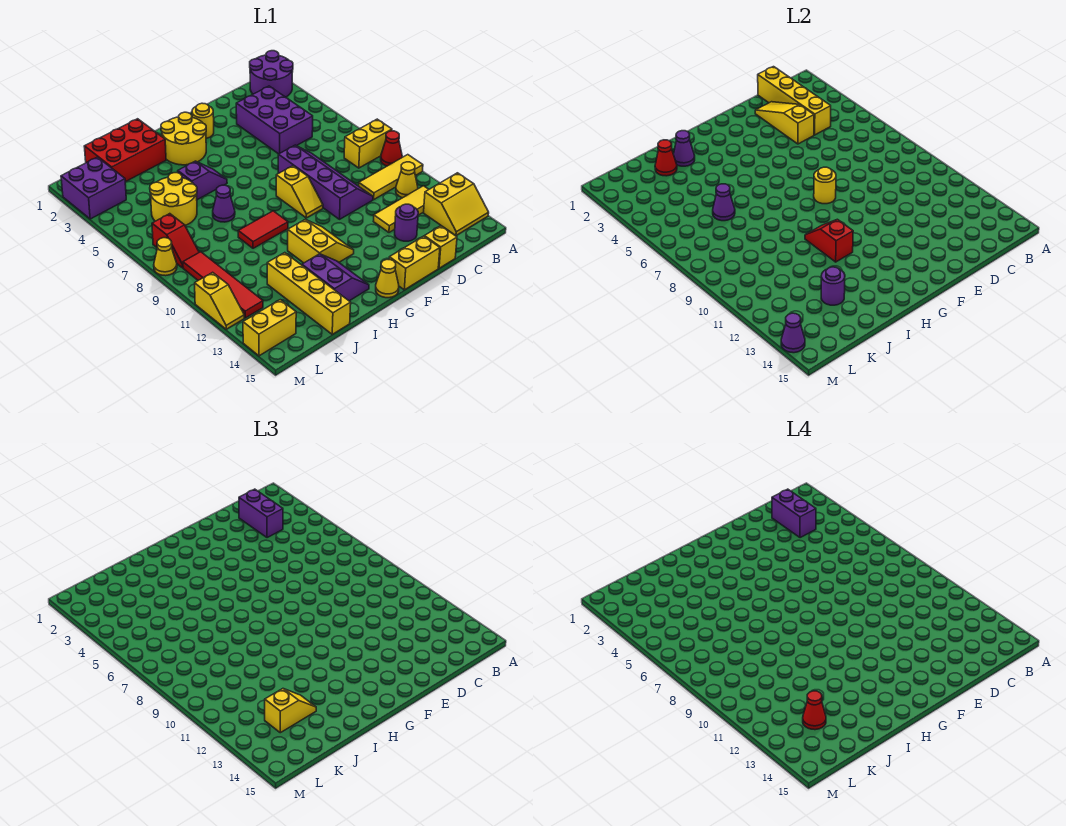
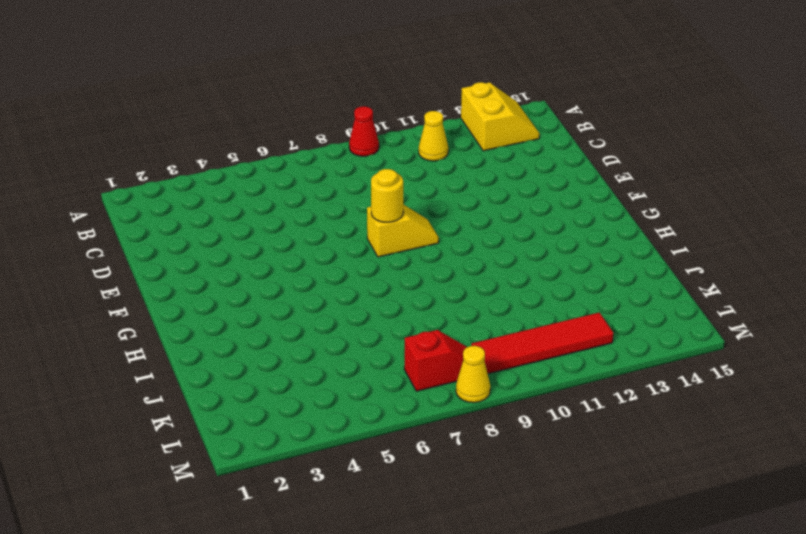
none -> purple round brick A1:B2 level 1
none -> yellow brick A8:B8 level 1
none -> yellow tile A10:C10 level 1
none -> yellow tile B12:D12 level 1

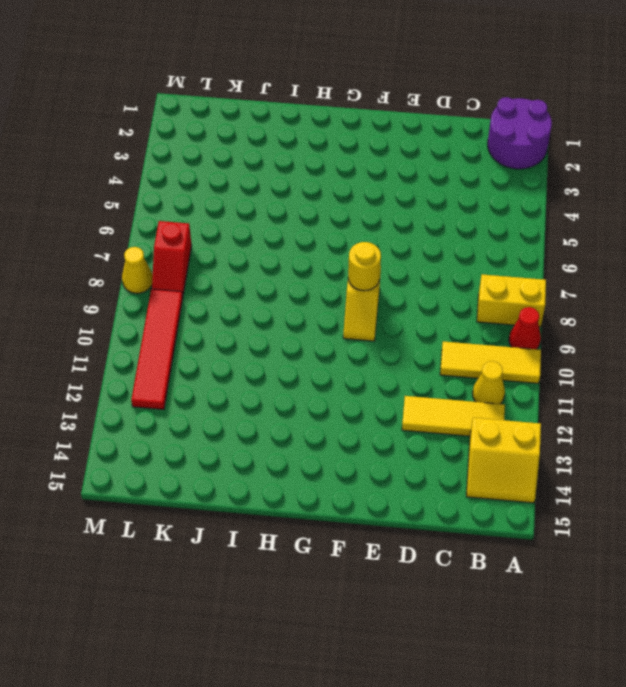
none -> purple brick C3:D5 level 1
none -> purple slope D7:E10 level 1 top E
none -> purple round brick D13 level 1
none -> yellow brick D15 level 1

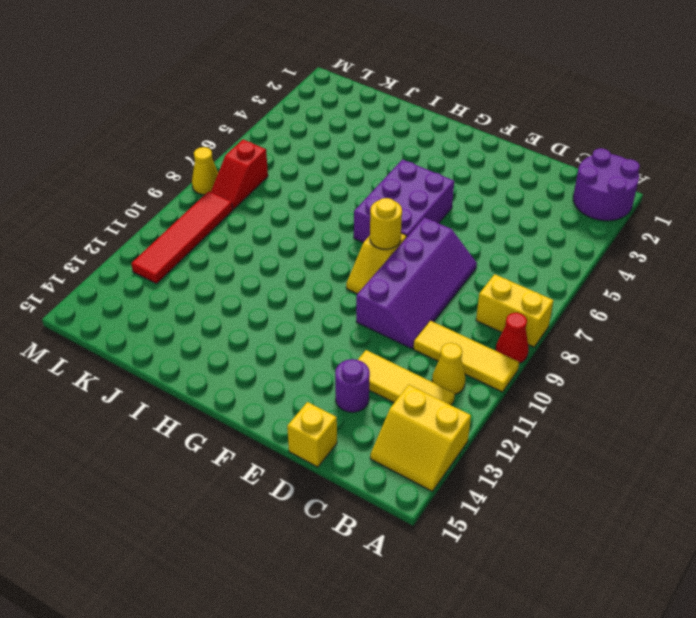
purple brick F5:G7 level 1 -> purple brick C3:D5 level 1
none -> yellow brick E15:F15 level 1
none -> yellow round brick F2 level 1
none -> yellow round brick G2:H3 level 1
none -> yellow slope G11:H12 level 1 top H

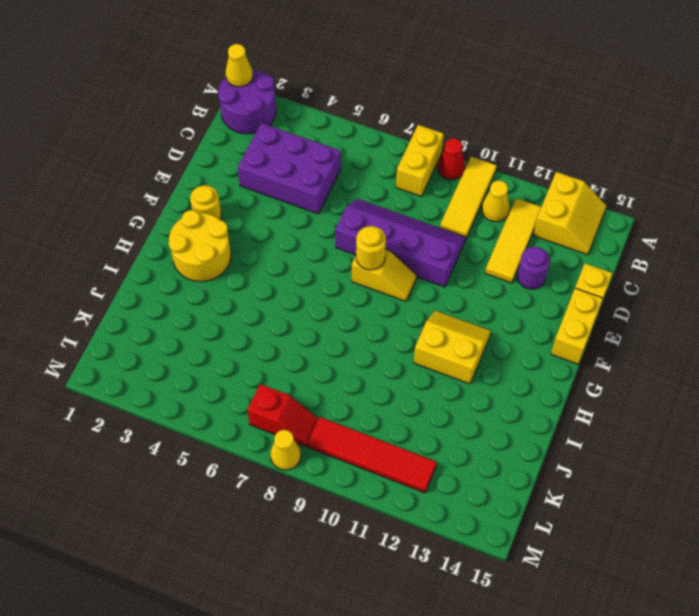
yellow cone A1 level 2 -> yellow cone G15 level 1
none -> purple slope H5:I5 level 1 top I
none -> red tile H9:I9 level 1
none -> purple slope H13:I14 level 1 top I
none -> red brick I1:K2 level 1

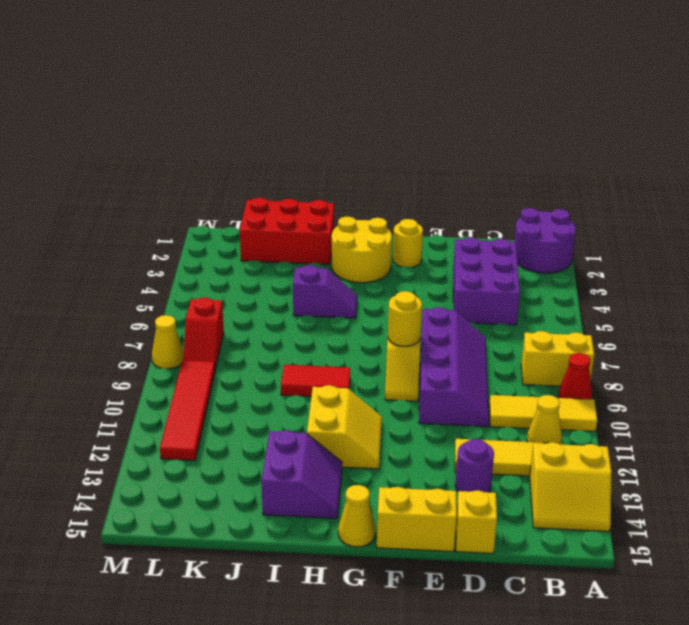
none -> purple cone I7 level 1
none -> yellow round brick J5:K6 level 1
none -> yellow brick J12:J15 level 1
none -> purple brick L2:M3 level 1

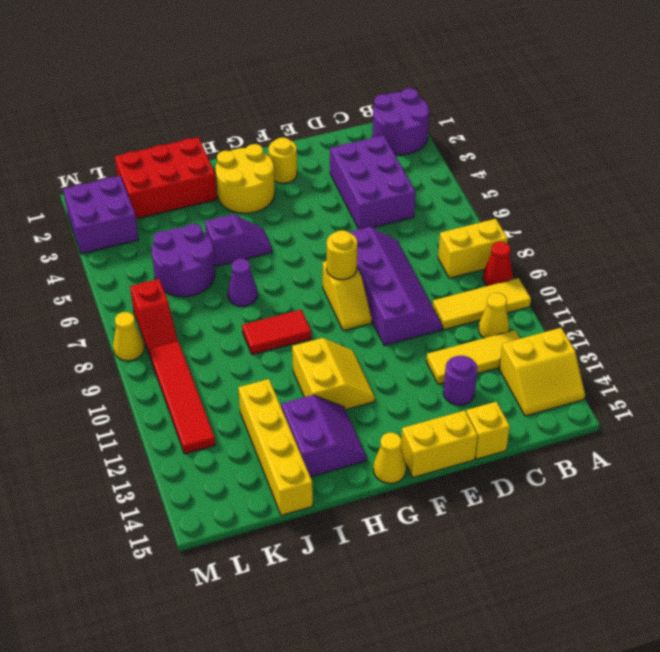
purple round brick J5:K6 level 1 -> yellow round brick J5:K6 level 1
none -> yellow brick L14:M14 level 1
none -> yellow slope M11:M12 level 1 top 11
none -> yellow brick C1:C4 level 2
none -> yellow slope D2:D4 level 2 top 4

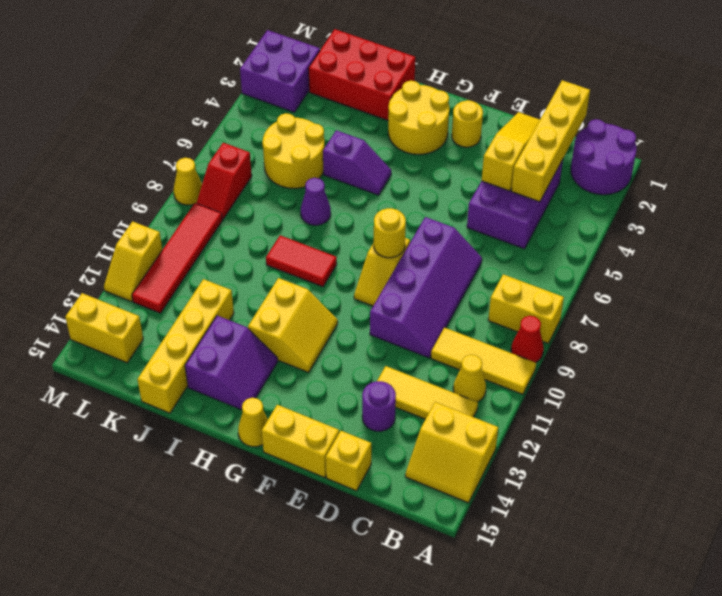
none -> red slope H10:H11 level 2 top 11
none -> purple cone I2 level 2
none -> red cone J2 level 2
none -> purple cone J6 level 2

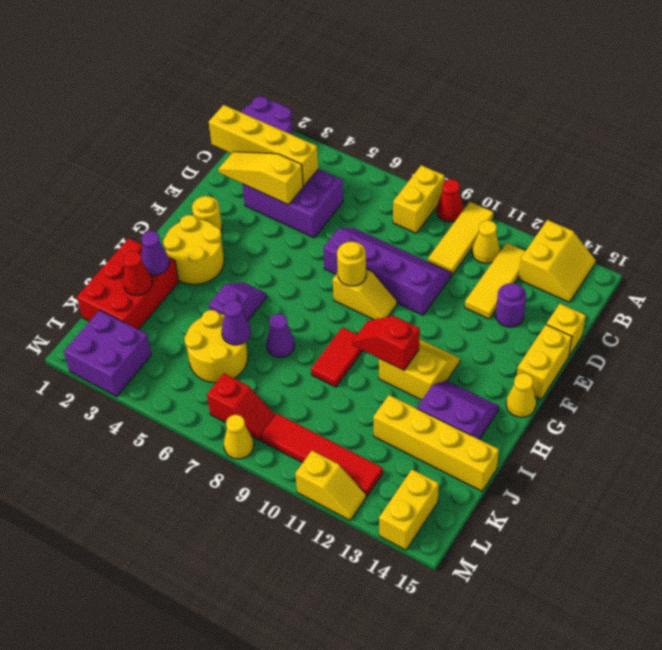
none -> purple round brick J13 level 2
none -> purple cone M14 level 2
none -> purple brick C2:C3 level 3
none -> yellow slope J13:K13 level 3 top K

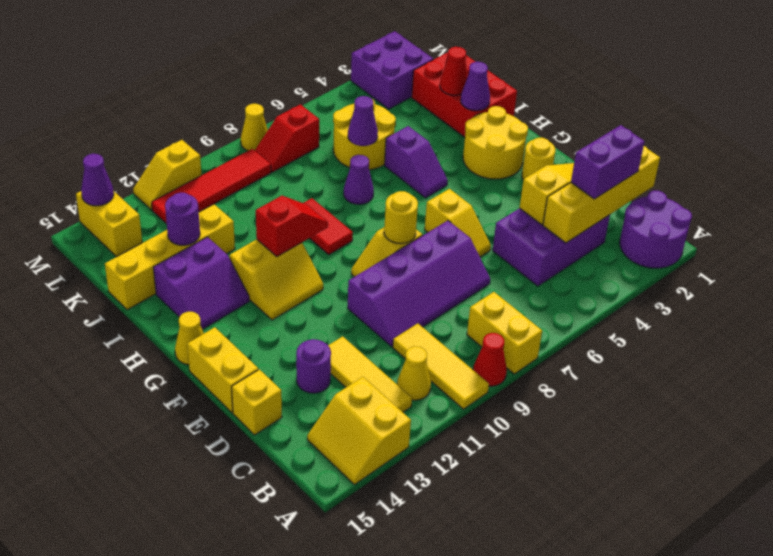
yellow slope E6:F6 level 1 top F -> yellow slope J13:K13 level 3 top K
none -> purple brick C2:C3 level 4
none -> red cone K13 level 4

